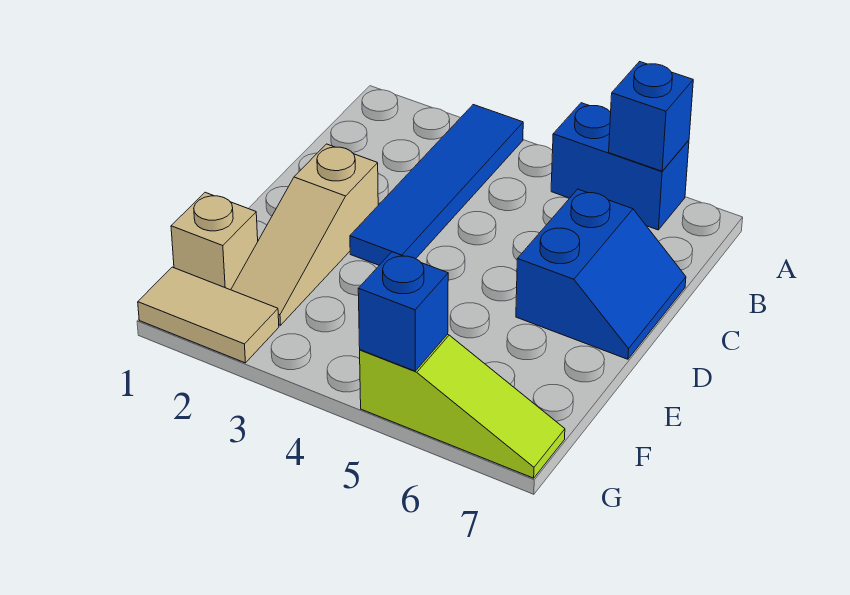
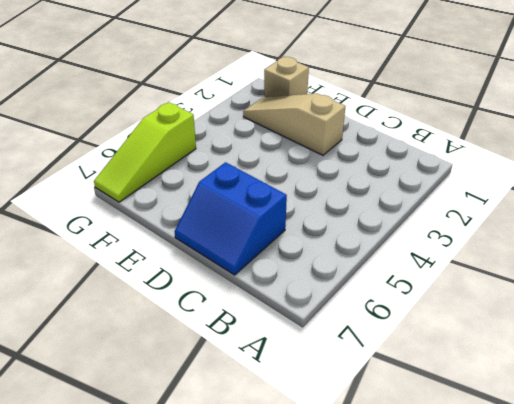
none -> blue tile A3:D3 level 1
none -> blue brick A5:A6 level 1

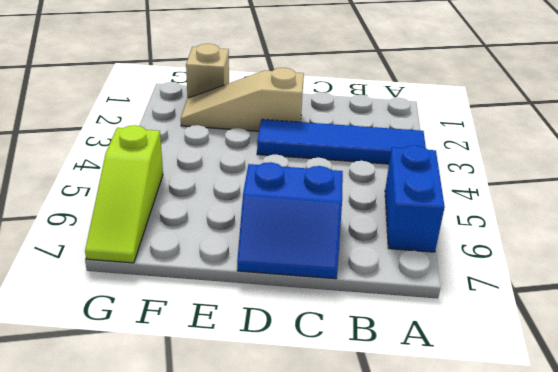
none -> tan tile G1:G2 level 1
none -> blue brick A6 level 2

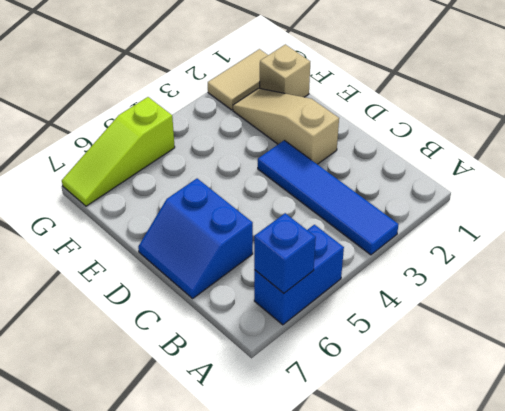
none -> blue brick G5 level 2

